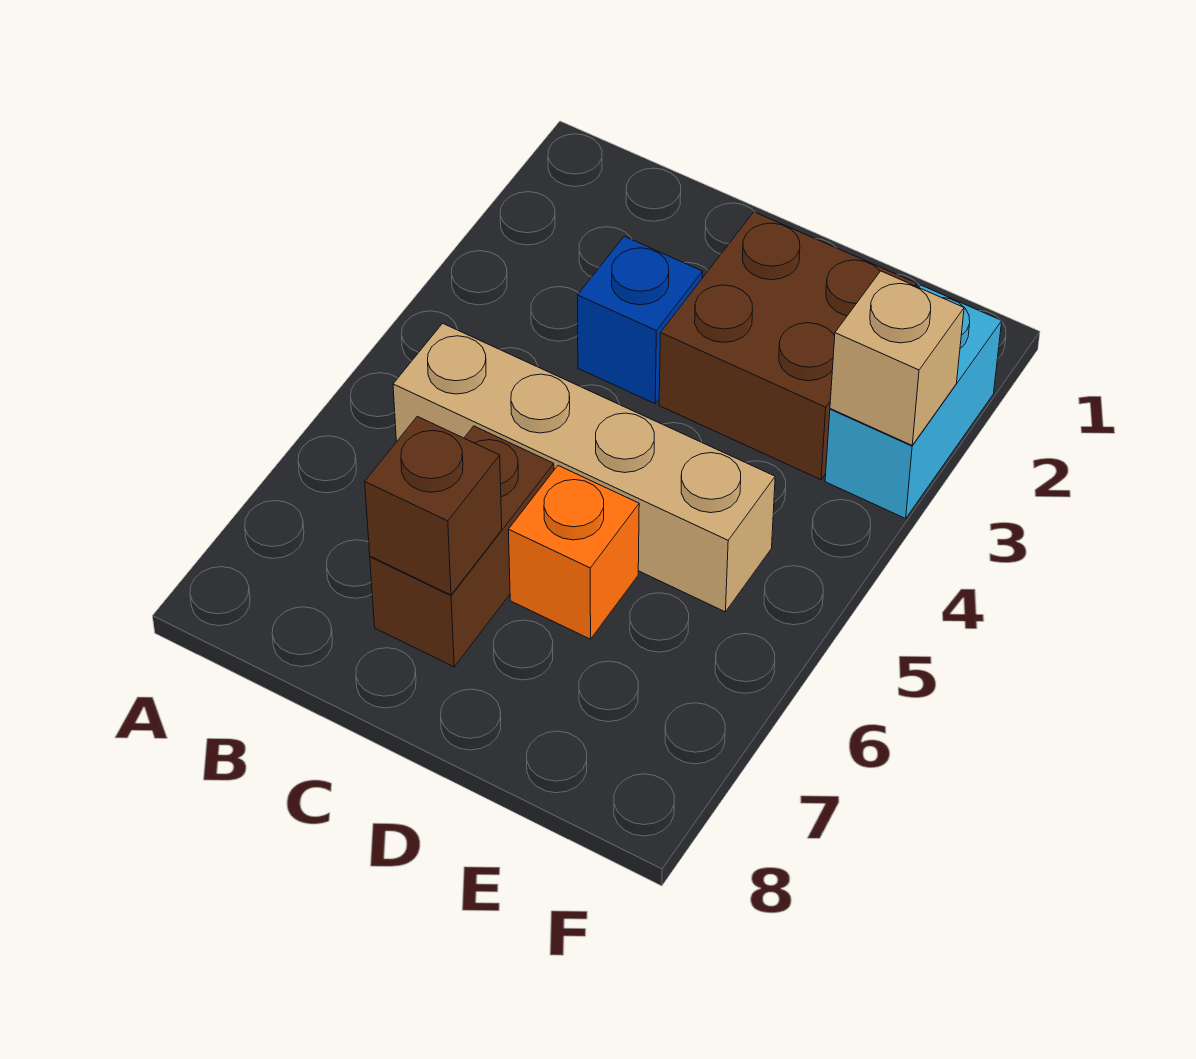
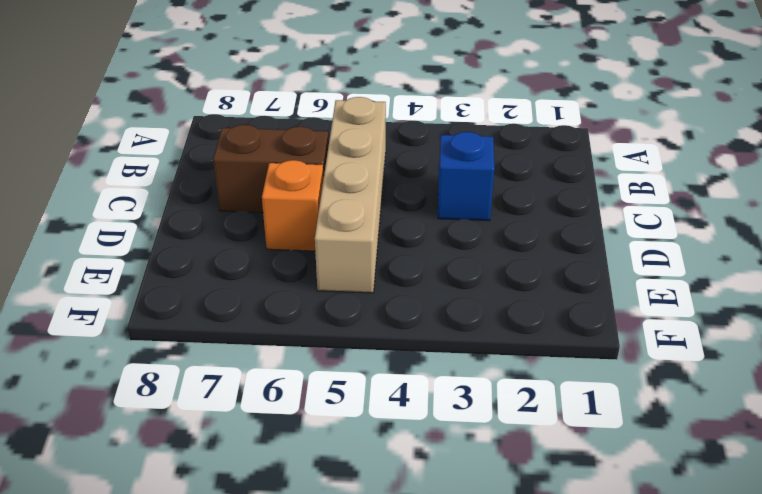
none -> brown brick D2:E3 level 1
none -> cyan brick F2:F3 level 1

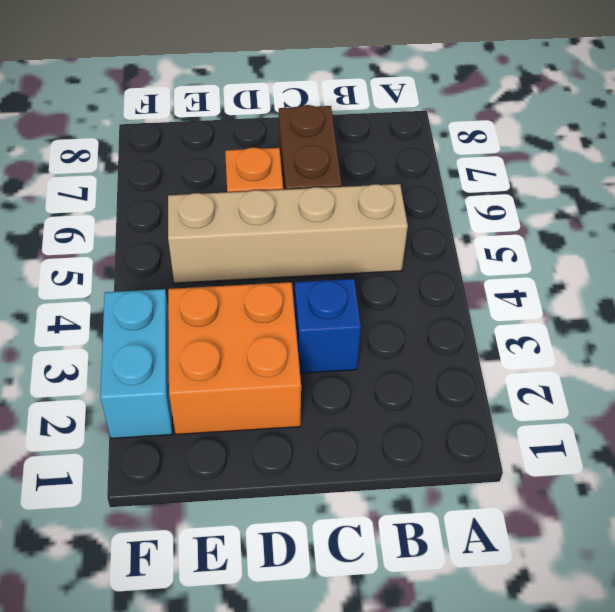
orange brick D2:E3 level 1 -> brown brick D2:E3 level 1
none -> brown brick C7 level 2
none -> tan brick F3 level 2

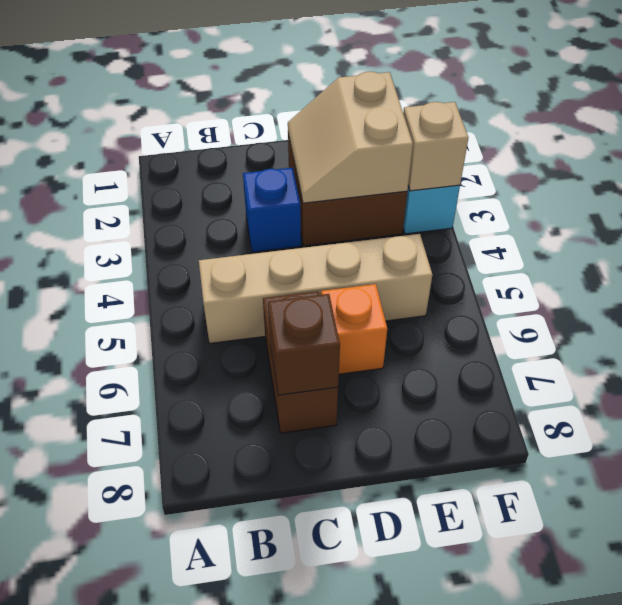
tan slope D2:E3 level 2 top E -> none

